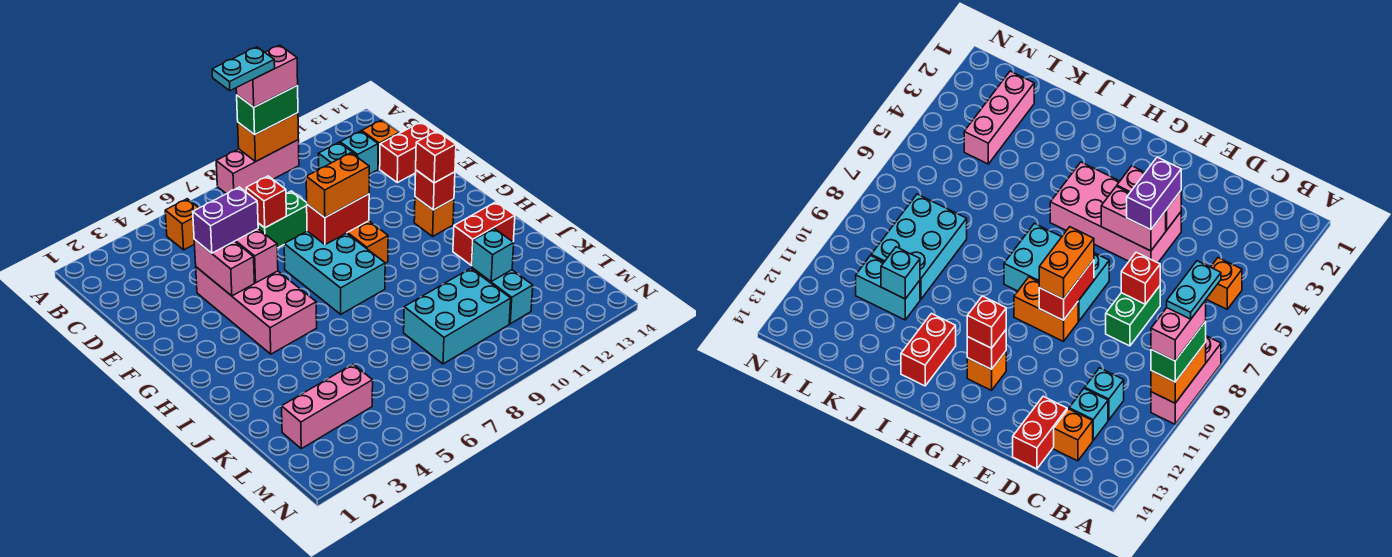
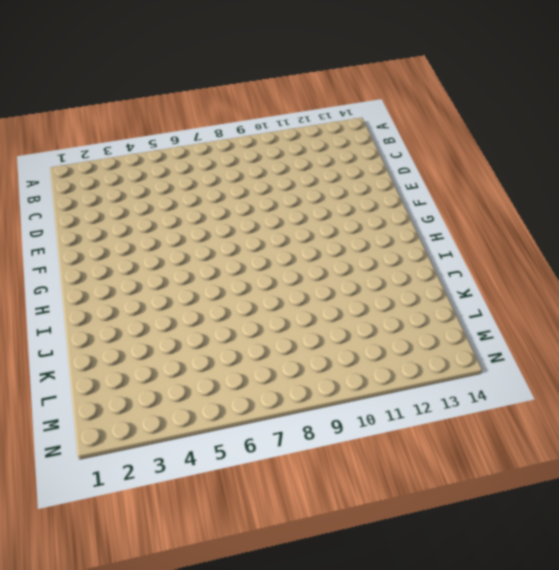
none -> pink brick A8:A10 level 1
none -> orange brick B5 level 1
none -> cyan brick C11 level 1

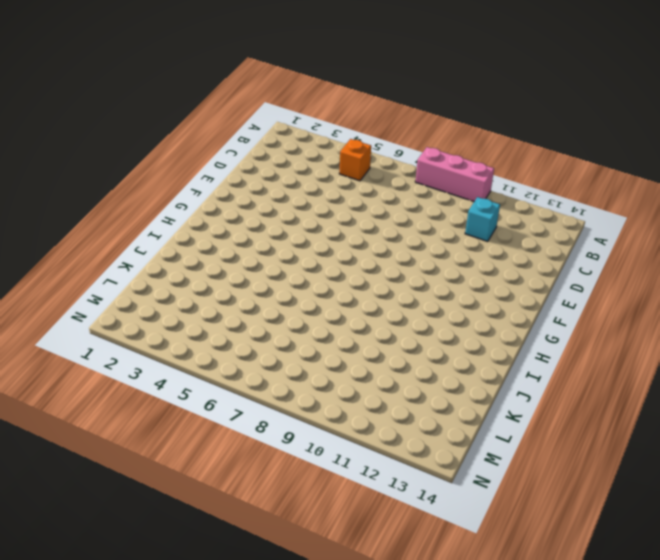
none -> cyan brick C12 level 1
none -> orange brick C13 level 1
none -> green brick D7:D8 level 1

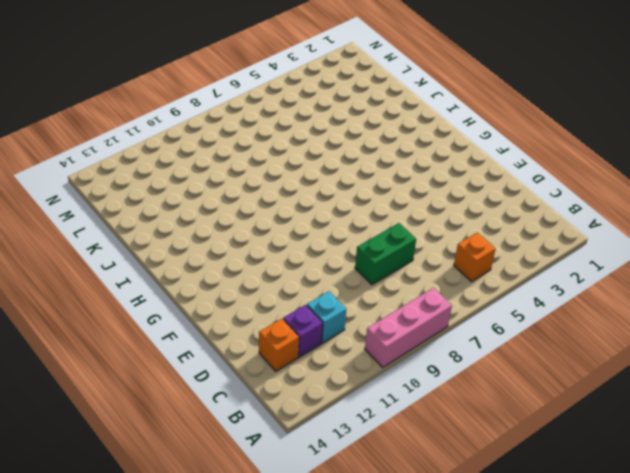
purple brick C12 level 1 -> cyan brick C12 level 1
none -> red brick D13:D14 level 1
none -> pink brick E4:H5 level 1
none -> cyan brick F7:H8 level 1

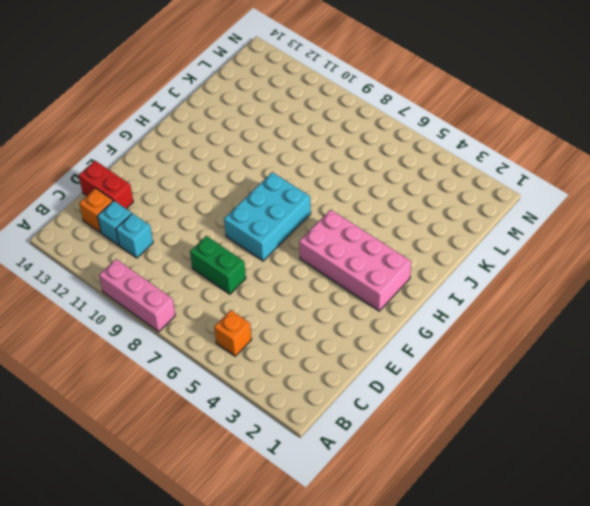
pink brick G2:H5 level 1 -> pink brick E4:H5 level 1
none -> orange brick F9:G9 level 1
none -> orange brick G12 level 1
none -> red brick I12:I13 level 1

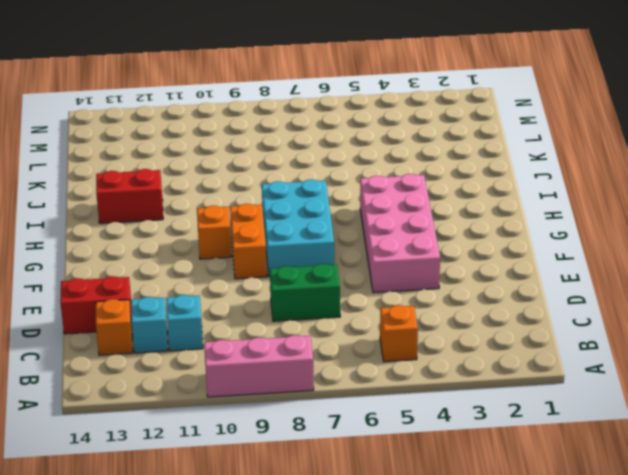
orange brick G10 level 1 -> orange brick G12 level 1
none -> cyan brick K8:L10 level 1
none -> cyan brick K11:L11 level 1
none -> pink brick L2:L4 level 1

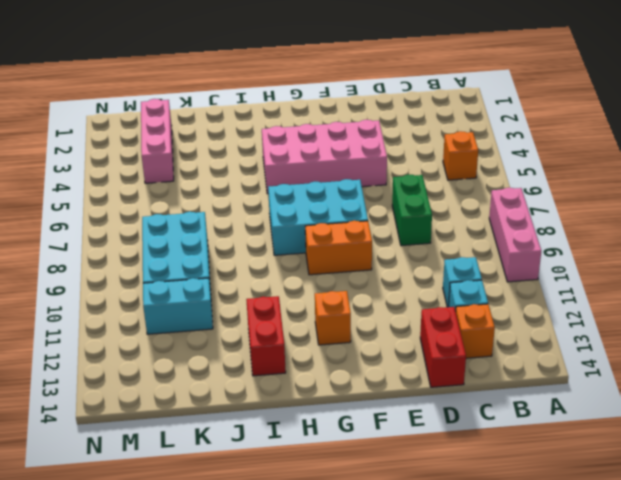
none -> orange brick A9:A10 level 2
none -> red brick D7 level 2
none -> pink brick E4:F4 level 2

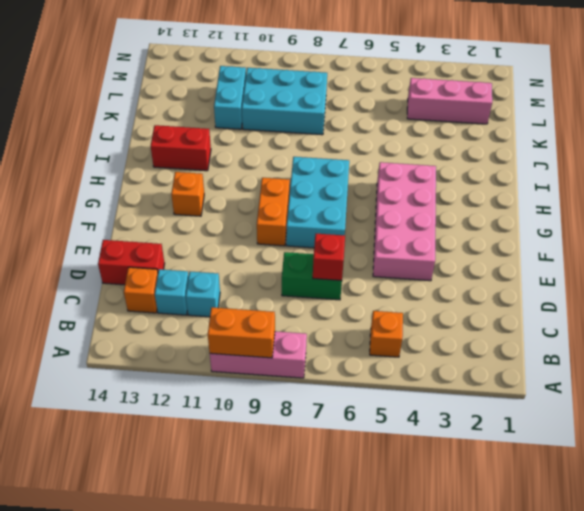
none -> pink brick E4:F4 level 2
none -> pink brick E5:F5 level 2
none -> red brick F8:F9 level 2

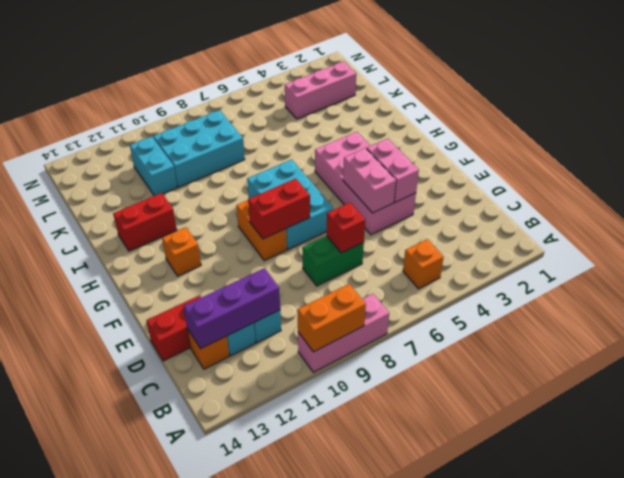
purple brick C11:C13 level 2 -> none
none -> red brick G12 level 2
none -> cyan brick K11 level 2
none -> green brick A9:A10 level 3

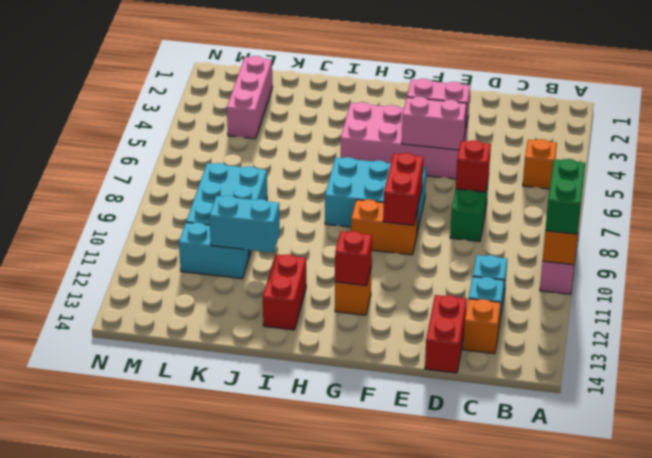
cyan brick J11:K11 level 2 -> cyan brick K11 level 2
none -> purple brick E4:E5 level 3
none -> orange brick F8:F9 level 3
none -> red brick G12 level 3

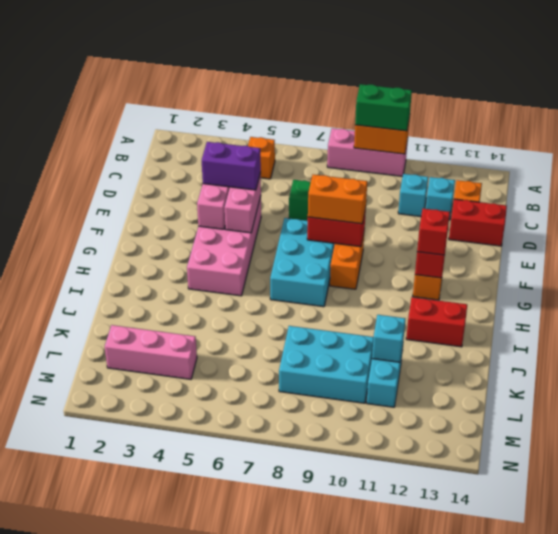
none -> red brick D7 level 2
none -> pink brick A9:A10 level 4
none -> cyan plate A8:A9 level 5

